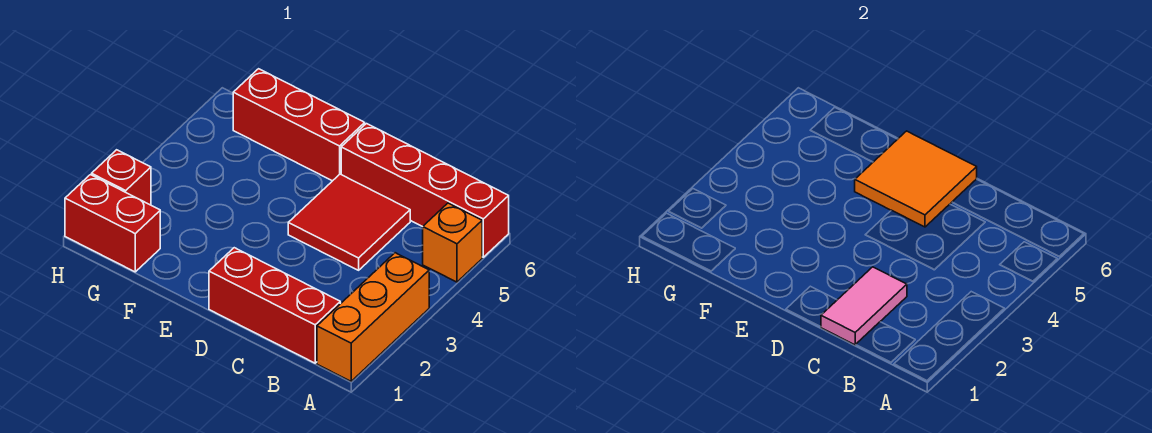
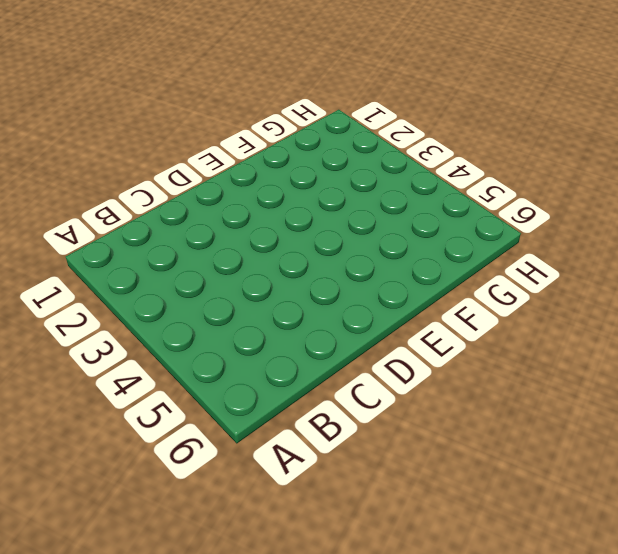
none -> orange brick A1:A3 level 1
none -> orange brick A5 level 1

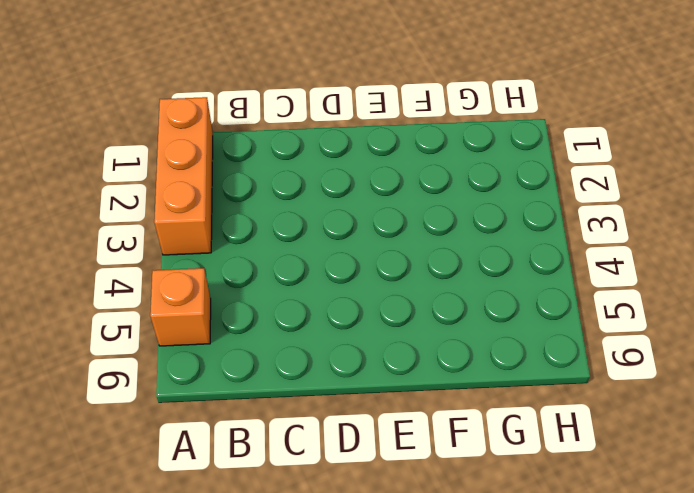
none -> red brick A6:D6 level 1
none -> red brick B1:D1 level 1

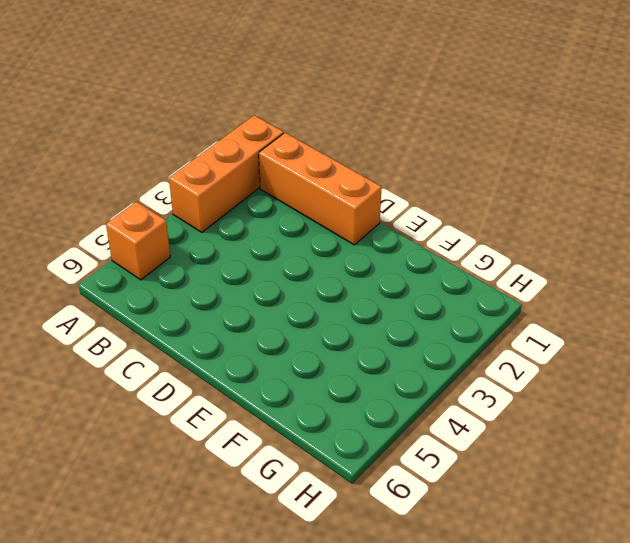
orange brick B1:D1 level 1 -> red brick B1:D1 level 1
none -> red brick A6:D6 level 1
none -> red tile C4:D5 level 1

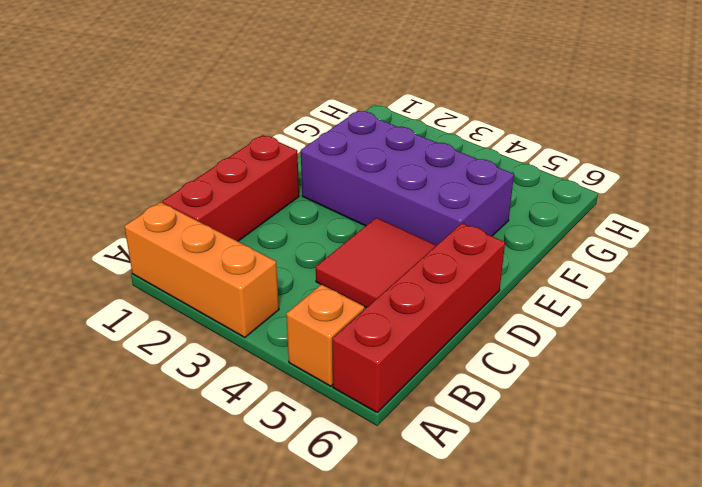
purple brick E2:F5 level 1 -> none
none -> red brick E6:G6 level 1
none -> red brick G1:H1 level 1

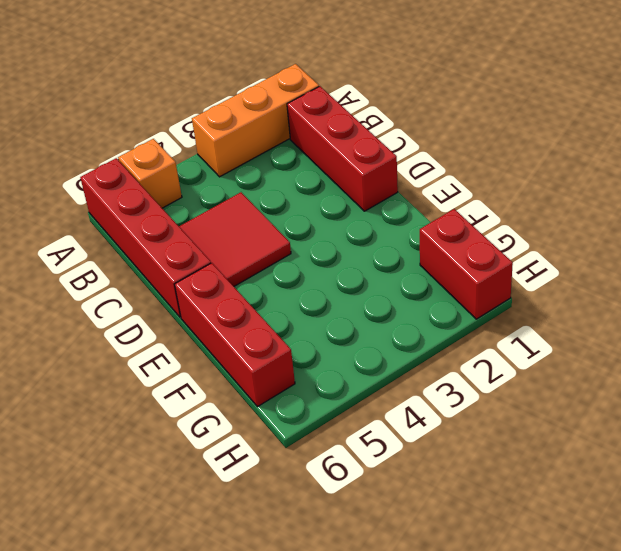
none -> red brick H2 level 1
none -> pink tile C1:C2 level 2

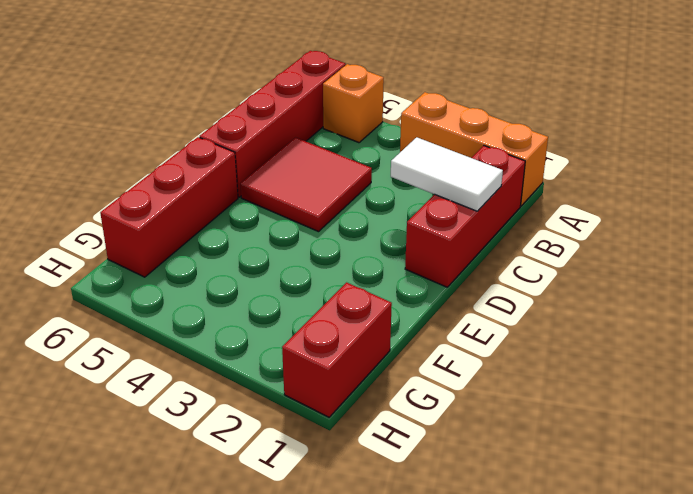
white tile C1:C2 level 2 -> pink tile C1:C2 level 2
none -> red brick H2 level 1
none -> orange tile D5:E6 level 2

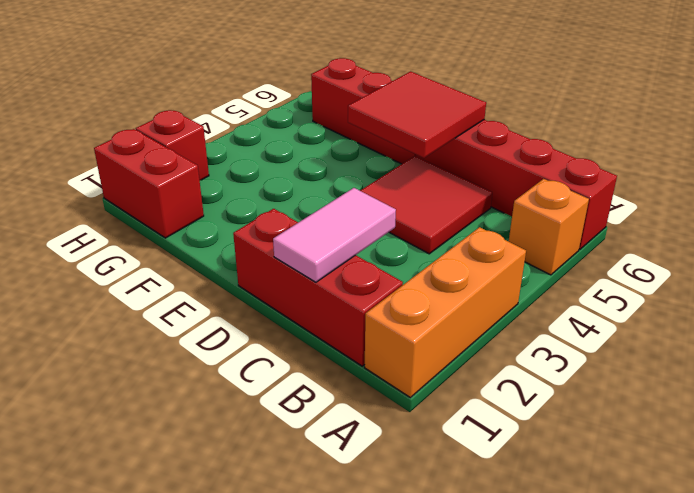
red tile D5:E6 level 2 -> orange tile D5:E6 level 2

